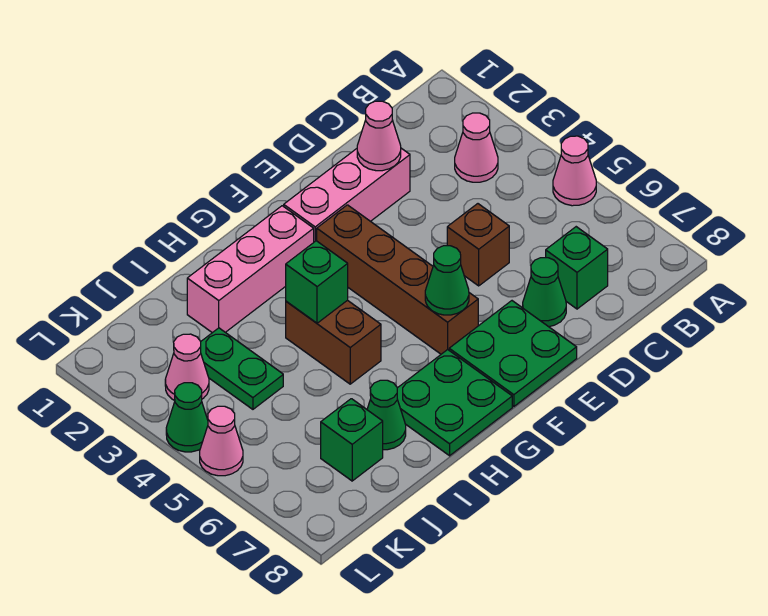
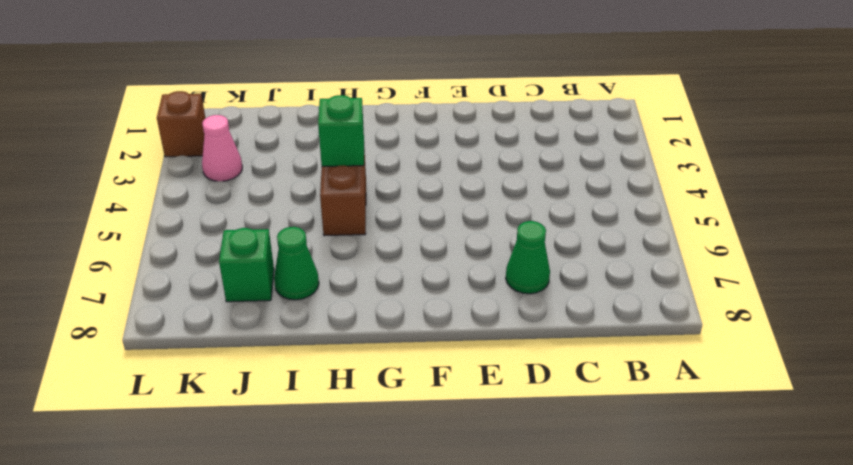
brown brick L2 level 1 -> brown brick D5 level 1
none -> pink cone A5 level 1
none -> pink cone B3 level 1
none -> green brick C7 level 1

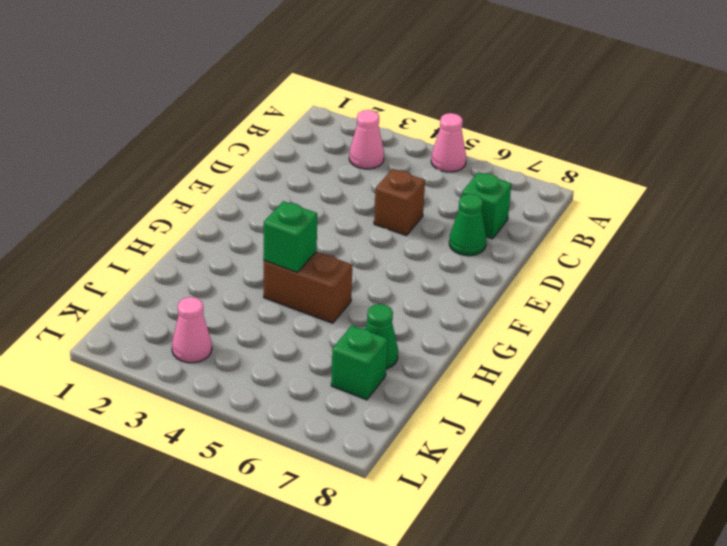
none -> pink brick D2:F2 level 1
none -> green plate E7:F8 level 1
none -> brown brick F3:F6 level 1

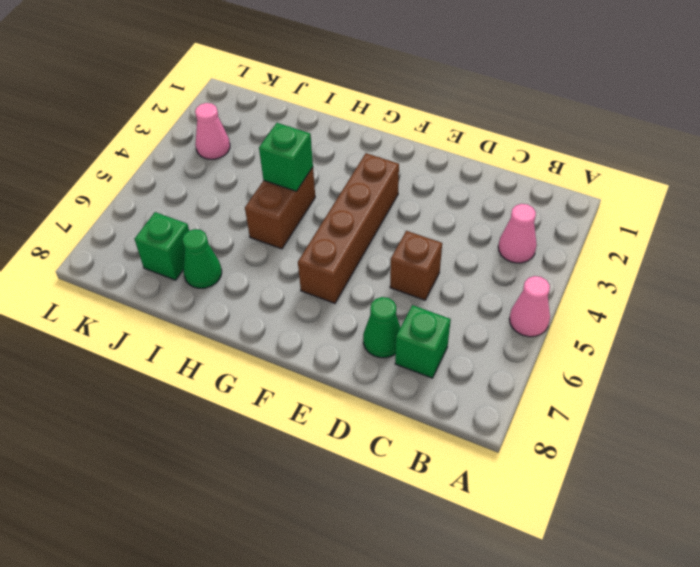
none -> pink brick D2:F2 level 1
none -> green plate E7:F8 level 1
none -> pink brick G2:I2 level 1

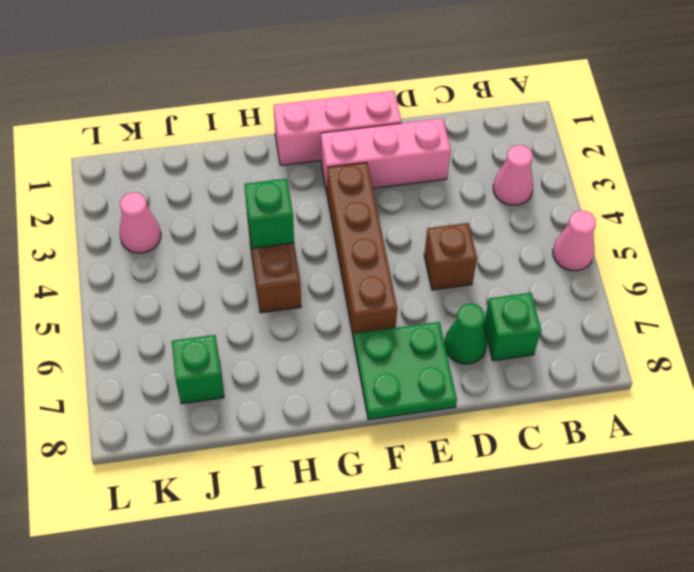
pink brick E1:G1 level 1 -> pink brick G2:I2 level 1
none -> green plate G7:H8 level 1
none -> green cone I7 level 1
none -> green plate J3:J4 level 1

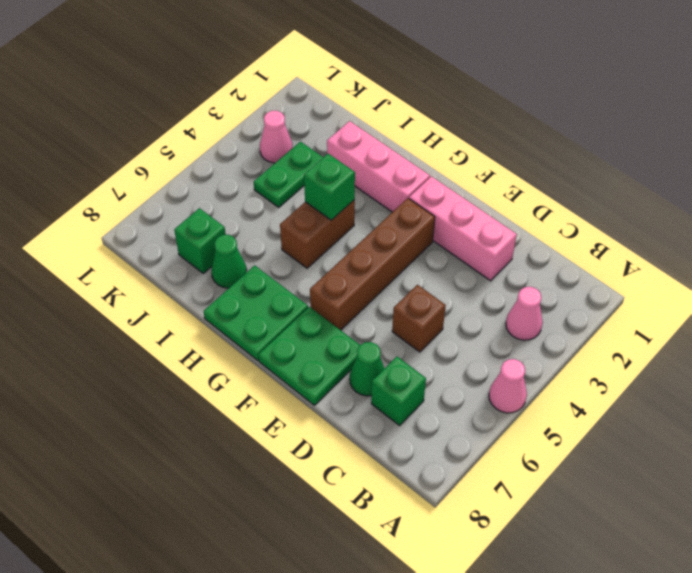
none -> green cone L4 level 1
none -> pink cone L5 level 1
none -> pink cone D2 level 2

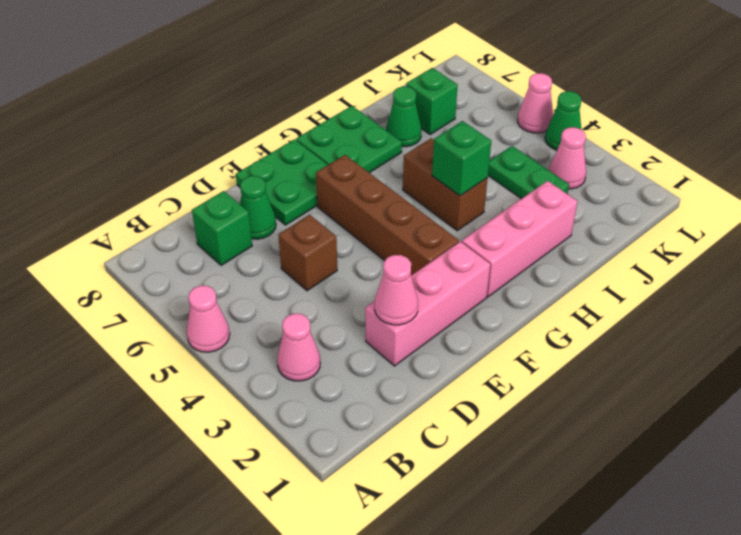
none -> green cone F6 level 2

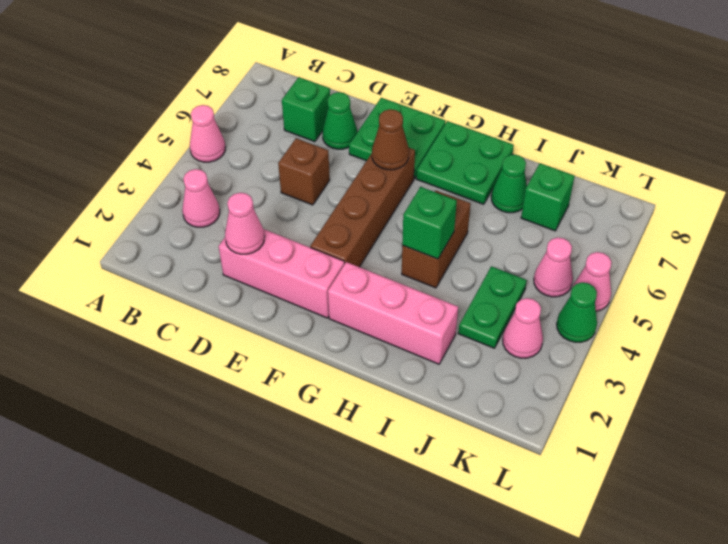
brown cone F6 level 2 -> green cone F6 level 2
pink cone K5 level 1 -> none

